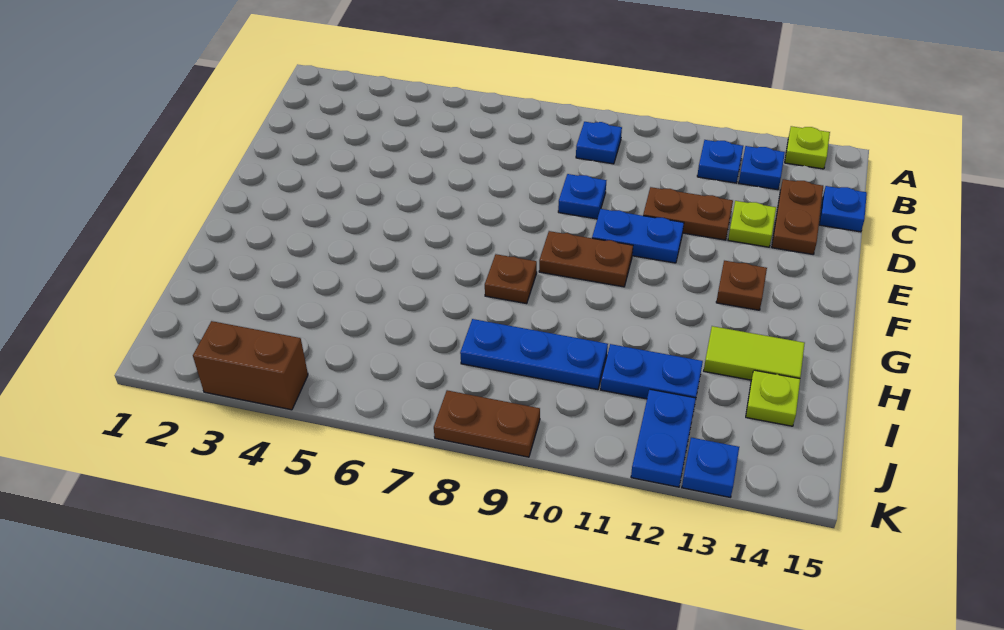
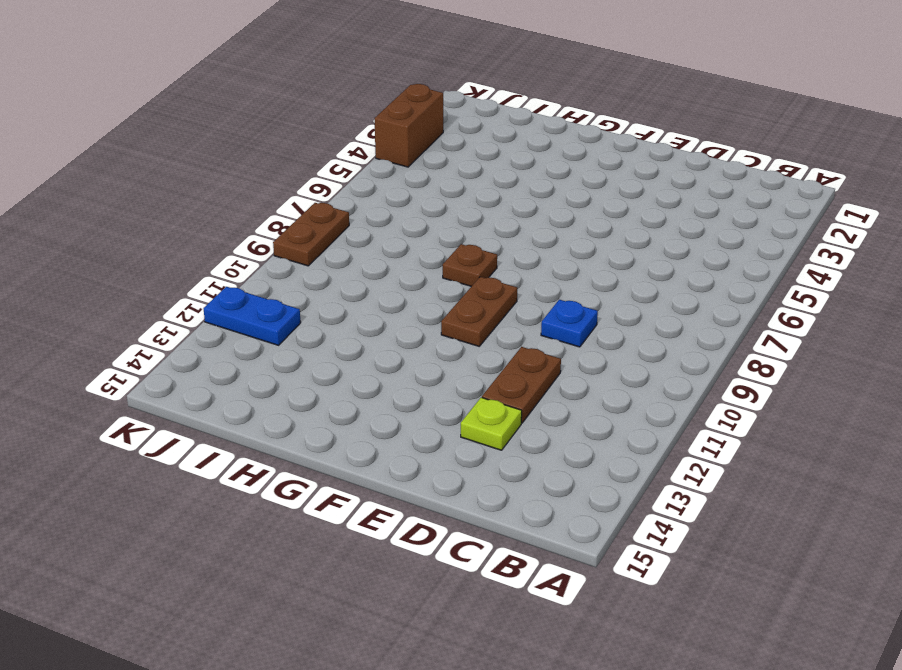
none -> lime plate A14 level 1
none -> blue plate B9 level 1
none -> blue plate B12 level 1

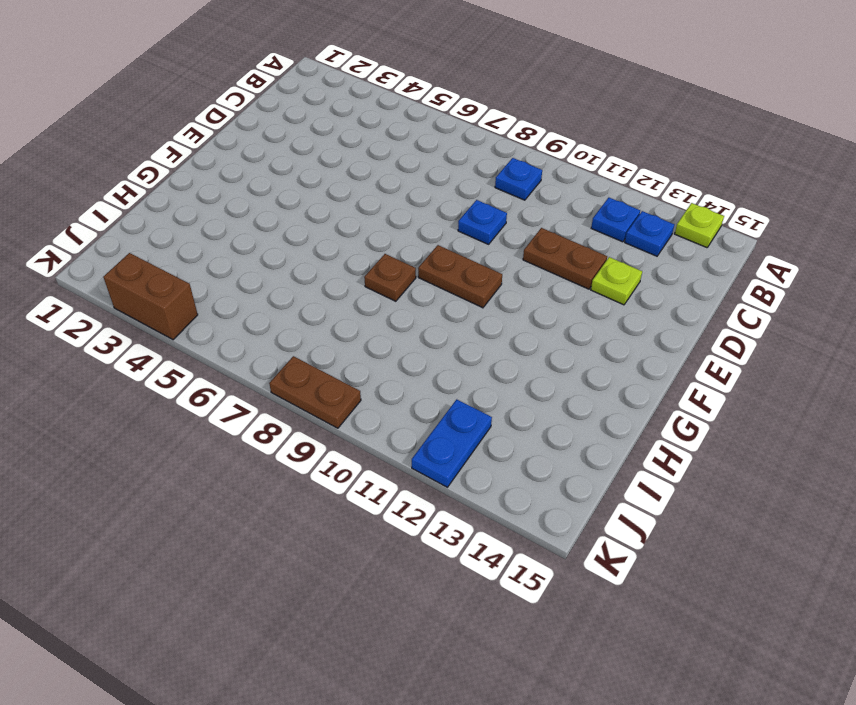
none -> brown plate C14:D14 level 1
none -> blue plate C15 level 1
none -> blue plate E10:E11 level 1

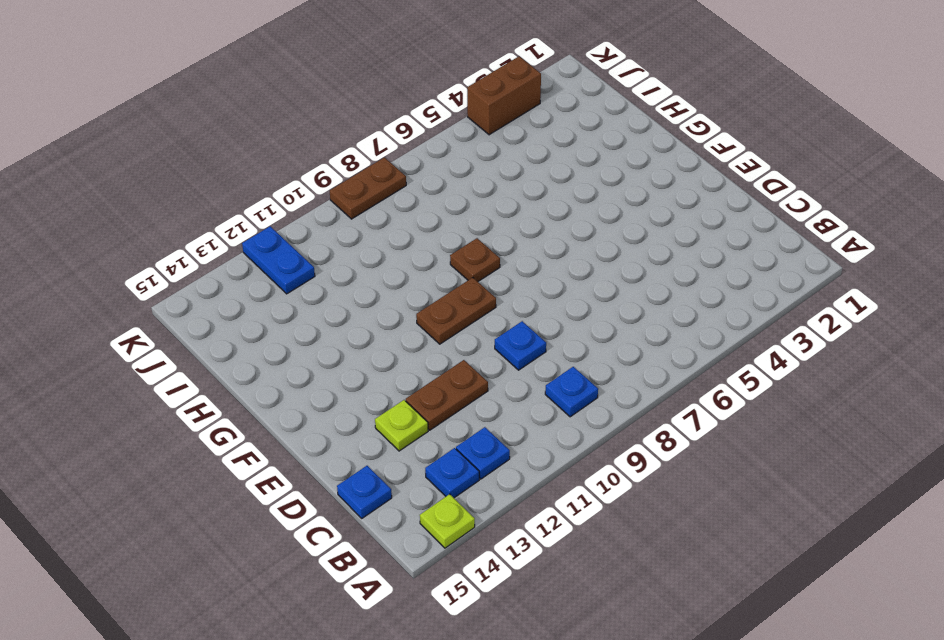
none -> brown plate C14:D14 level 1
none -> blue plate E10:E11 level 1
none -> brown plate F13 level 1

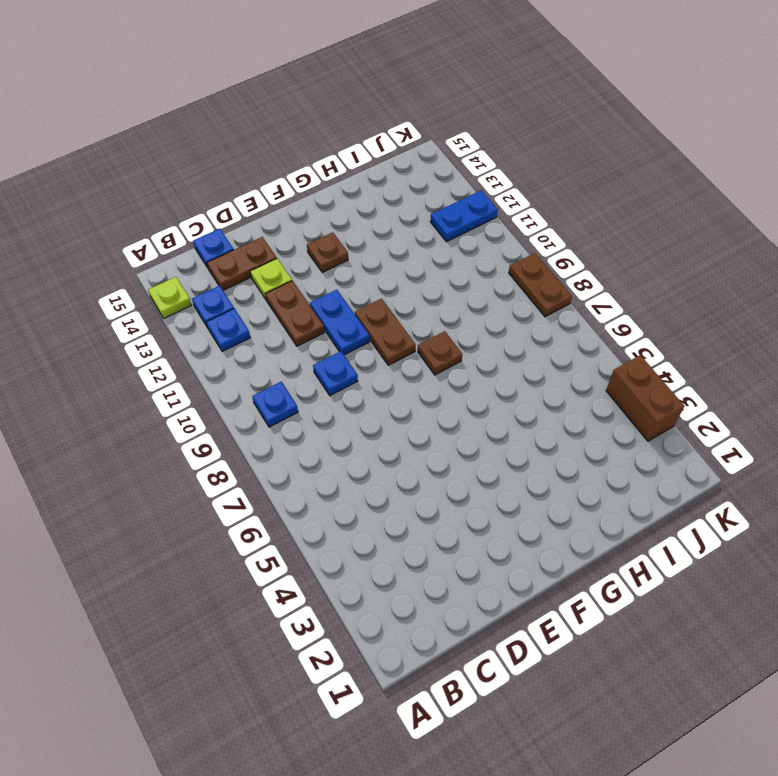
none -> lime tile H13:H14 level 1
none -> blue plate I8:I10 level 1
none -> blue plate I11:I12 level 1

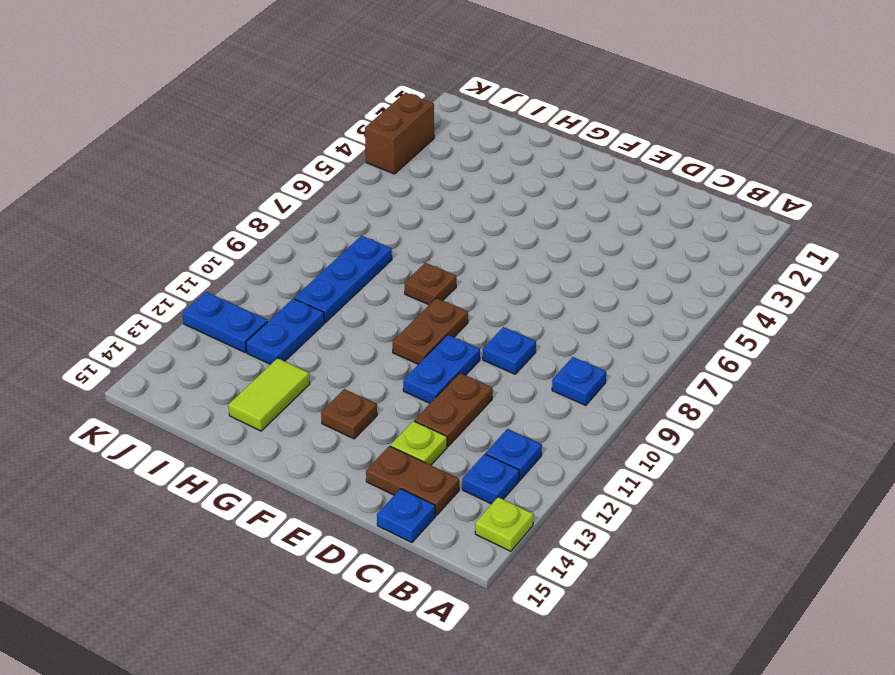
none -> lime plate I14 level 1
none -> brown plate K8:K9 level 1
none -> blue plate K13 level 1

